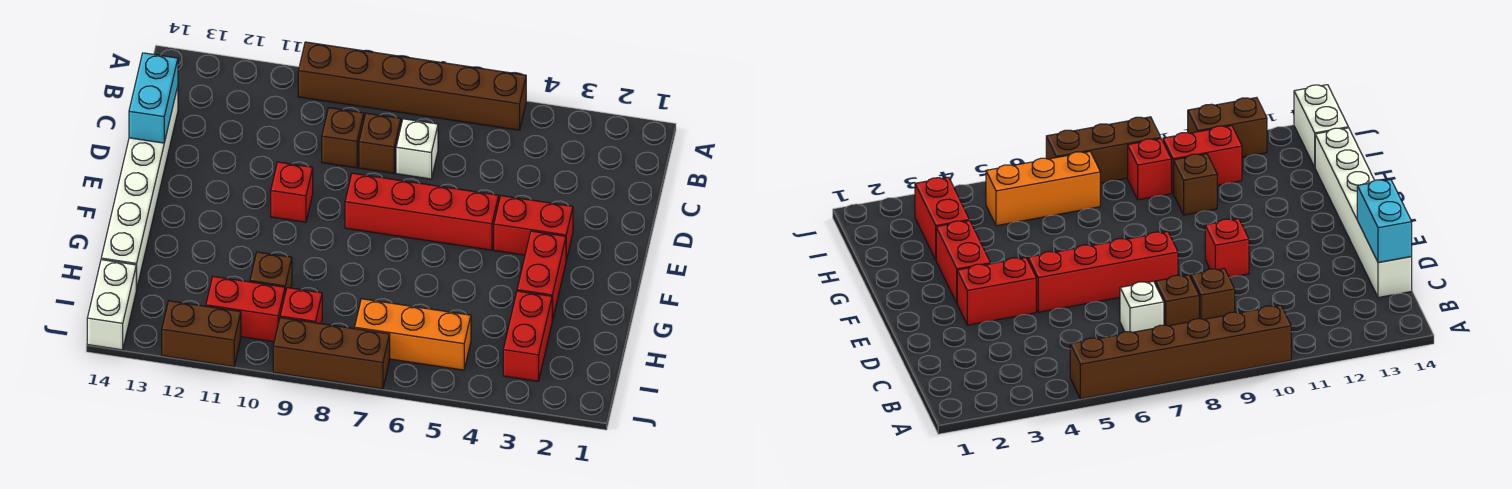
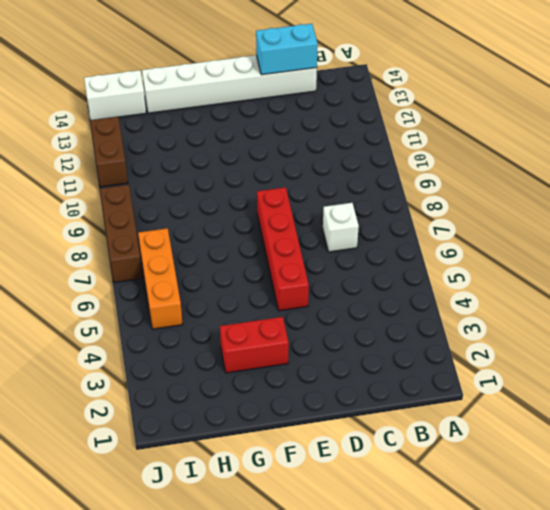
none -> brown brick A5:A10 level 1
none -> brown brick C8 level 1
none -> brown brick C9 level 1

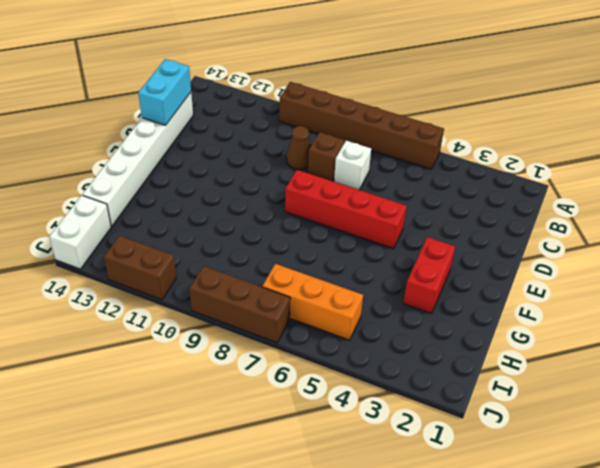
brown cone C9 level 1 -> brown brick C9 level 1
none -> red brick E3:E4 level 1
none -> red brick E10 level 1
none -> red brick H3:I3 level 1

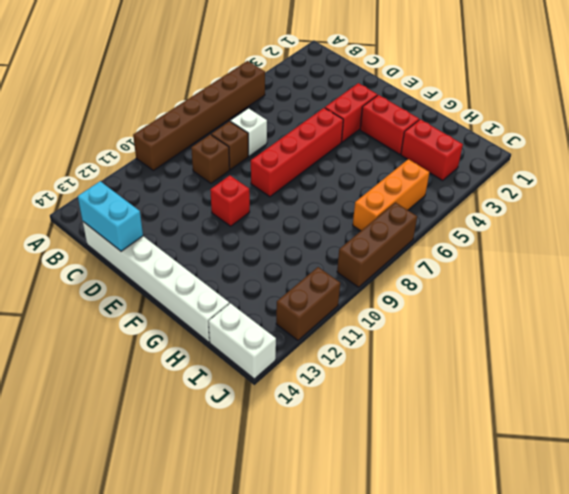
none -> brown brick H10 level 1
none -> red brick I9 level 1
none -> red brick I10:I11 level 1

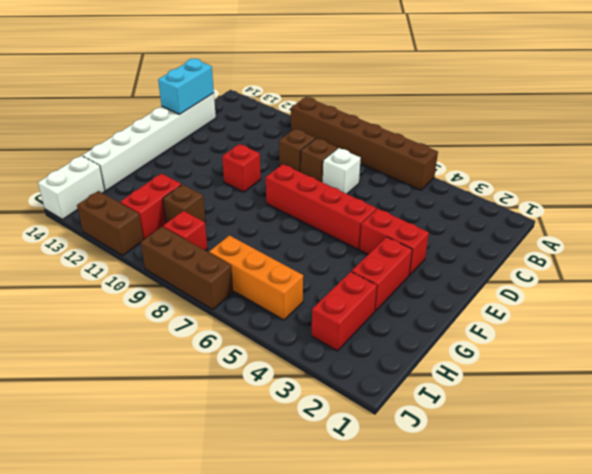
red brick H11:I11 level 1 -> red brick I10:I11 level 1

